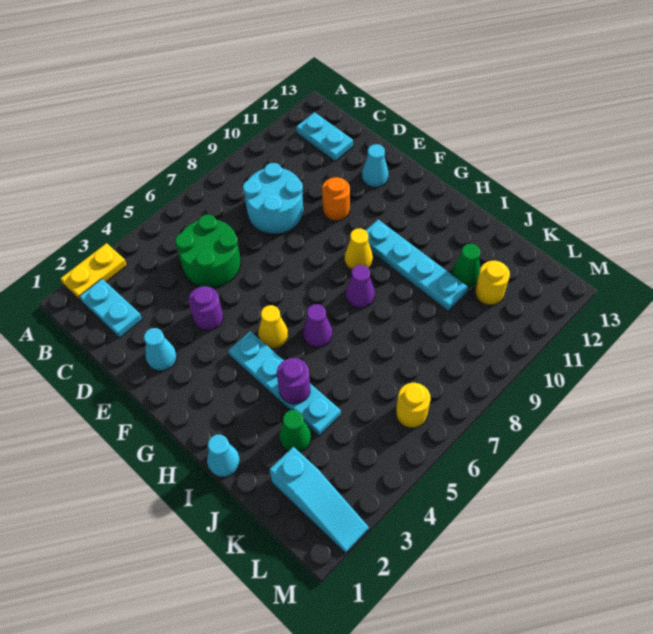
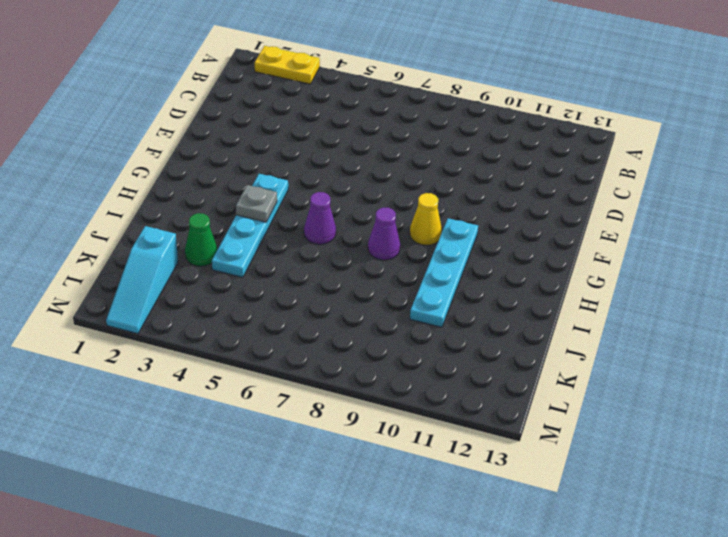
grey plate H4 level 2 -> none
none -> cyan plate B2:C2 level 1
none -> cyan plate B12:C12 level 1
none -> green round brick C5:D6 level 1

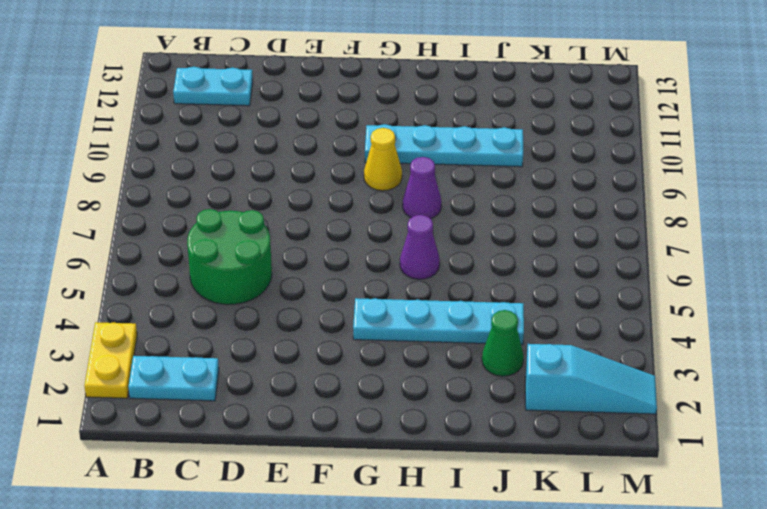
none -> cyan round brick C8:D9 level 1
none -> cyan cone E2 level 1
none -> purple round brick E4 level 1

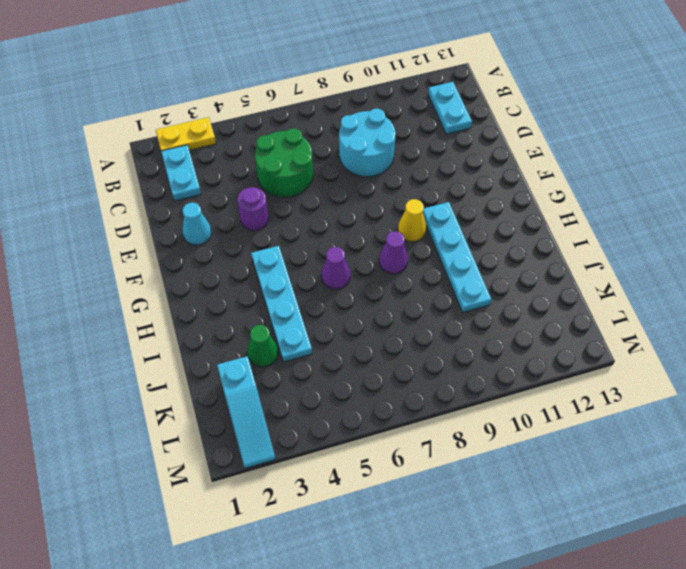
none -> orange round brick E10 level 1
none -> cyan cone E12 level 1
none -> yellow cone G5 level 1

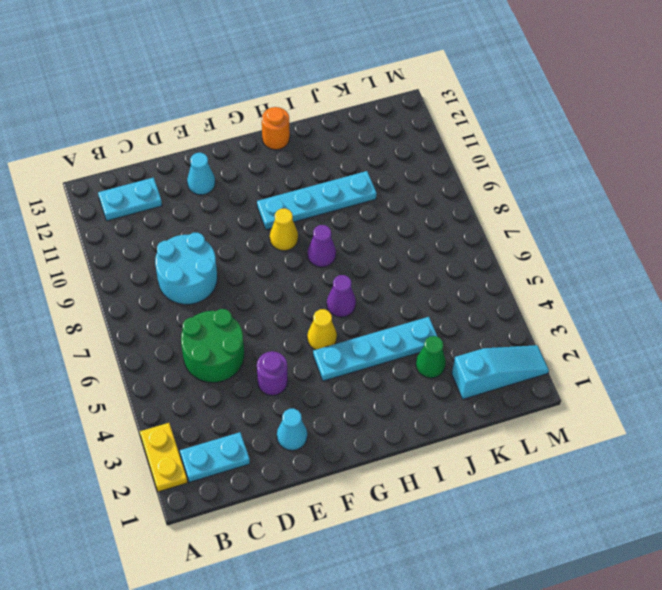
orange round brick H13 level 1 -> orange round brick E10 level 1
none -> cyan cone I1 level 1
none -> green cone J11 level 1
none -> yellow round brick K11 level 1

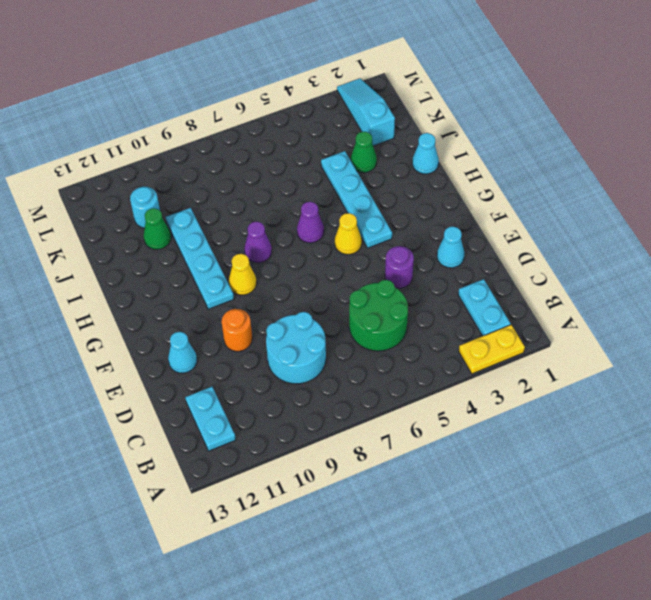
cyan round brick K11 level 1 -> yellow round brick K11 level 1
none -> yellow round brick L6 level 1
none -> purple round brick I4 level 2

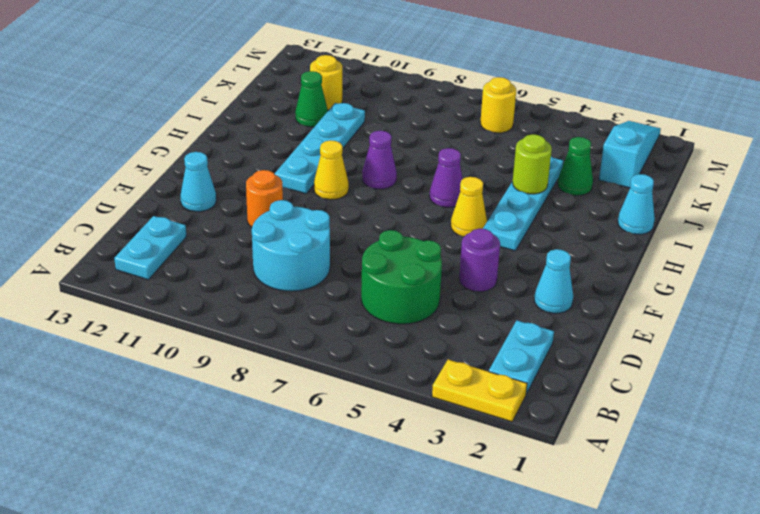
lime round brick I4 level 2 -> purple round brick I4 level 2

